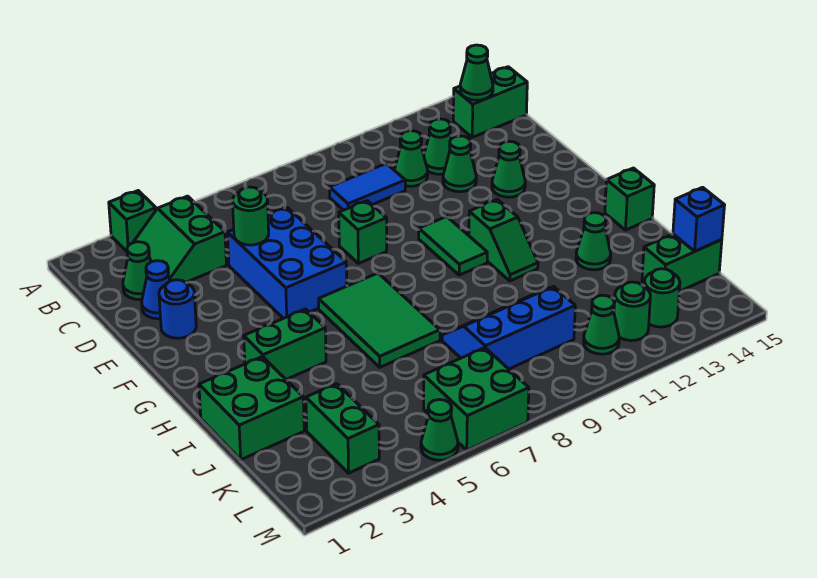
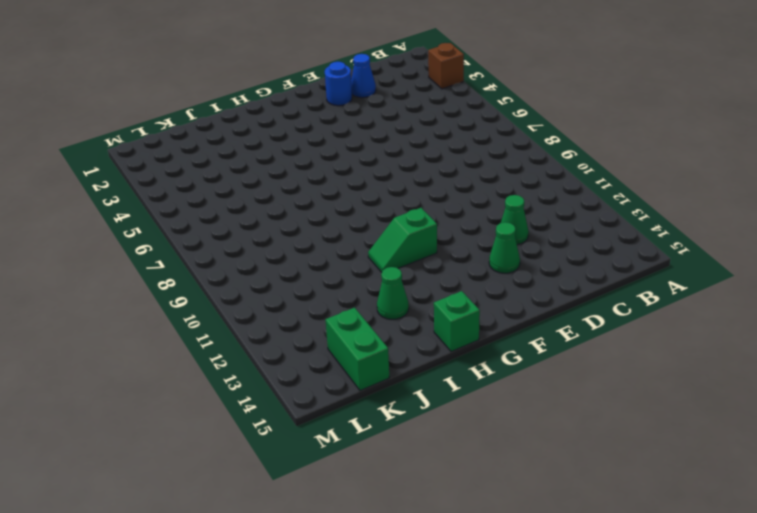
brown brick A3 level 1 -> green brick A3 level 1
none -> green slope B3:C4 level 1 top 4
none -> green brick B14:B15 level 1
none -> green cone C2 level 1
none -> blue tile C9:C10 level 1

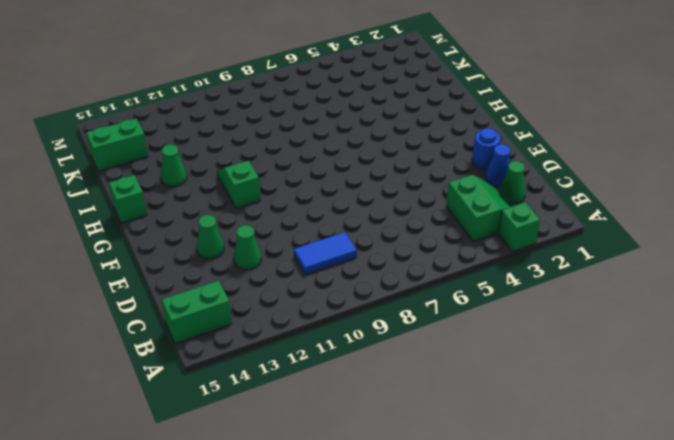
none -> green cone C11 level 1
none -> green cone C12 level 1
none -> blue brick D5:F6 level 1
none -> green brick E8 level 1

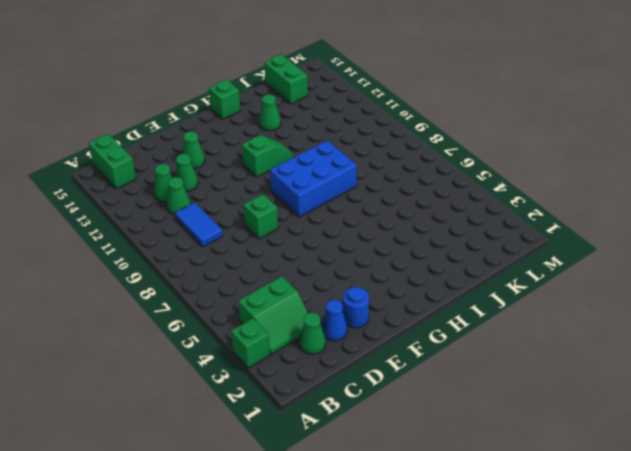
blue brick G8:I9 level 1 -> blue brick D5:F6 level 1
none -> green tile F10:G10 level 1
none -> green tile G6:I7 level 1
none -> green brick H3:H4 level 1
none -> green brick I1:J2 level 1

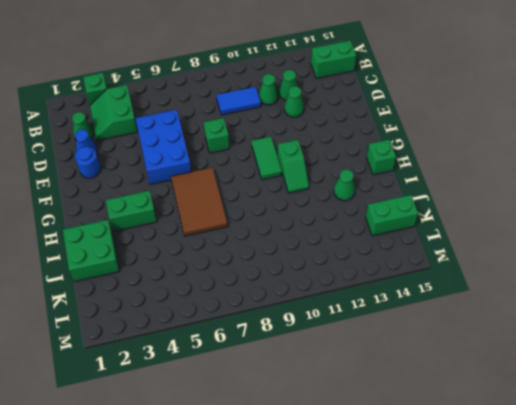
brown tile G6:I7 level 1 -> green tile G6:I7 level 1
none -> green cone E13 level 1
none -> blue slope J8:K10 level 1 top K
none -> green brick K3:L3 level 1
none -> green brick L6:M7 level 1

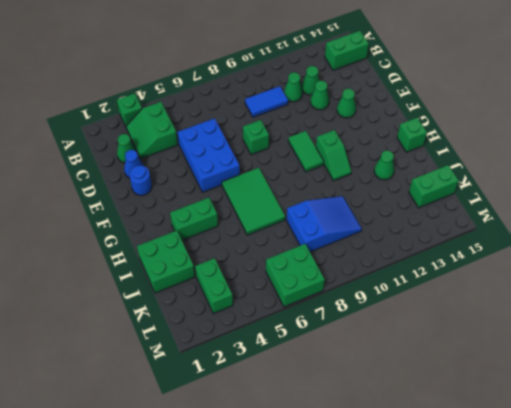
blue slope J8:K10 level 1 top 8 -> blue slope J8:K10 level 1 top K
none -> green cone L11 level 1
none -> green round brick L12 level 1
none -> green round brick L13 level 1
none -> green cone M5 level 1

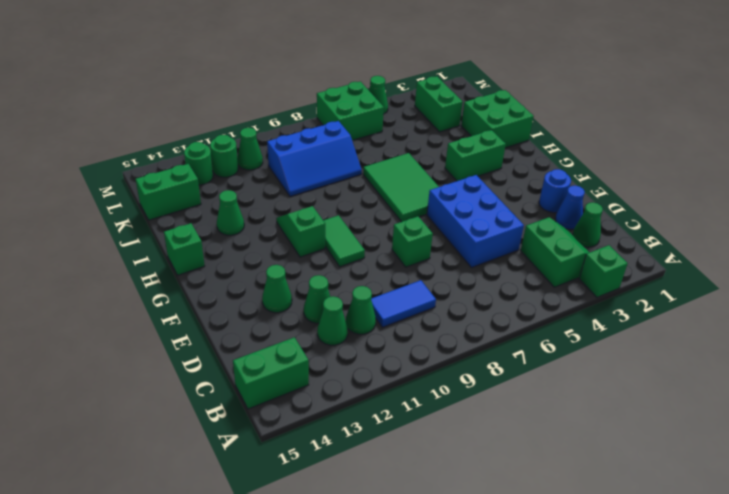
none -> green cone B14 level 2
none -> green round brick D5 level 2
none -> blue brick K15 level 2

